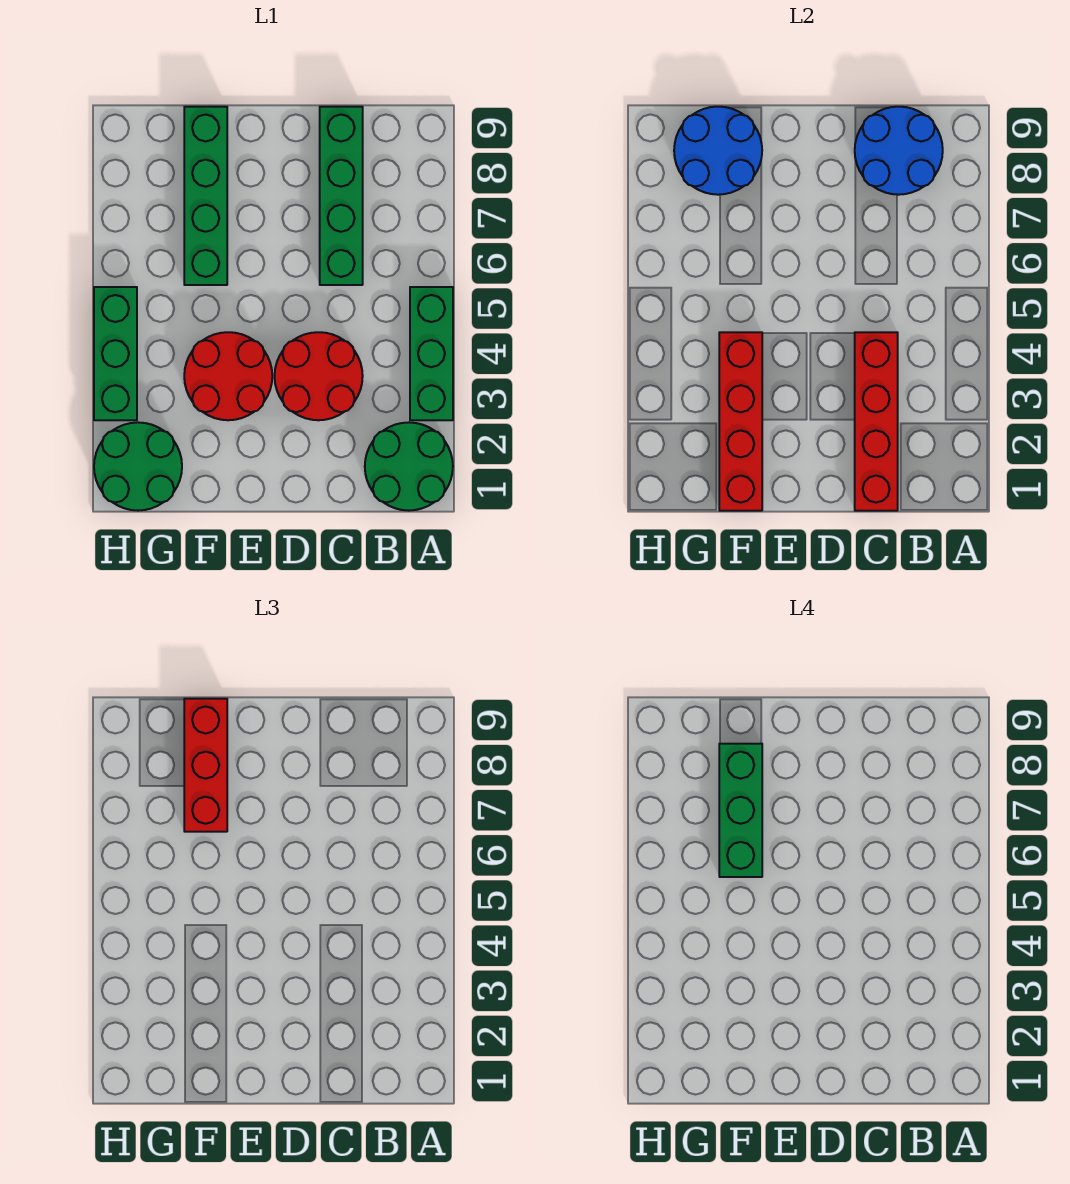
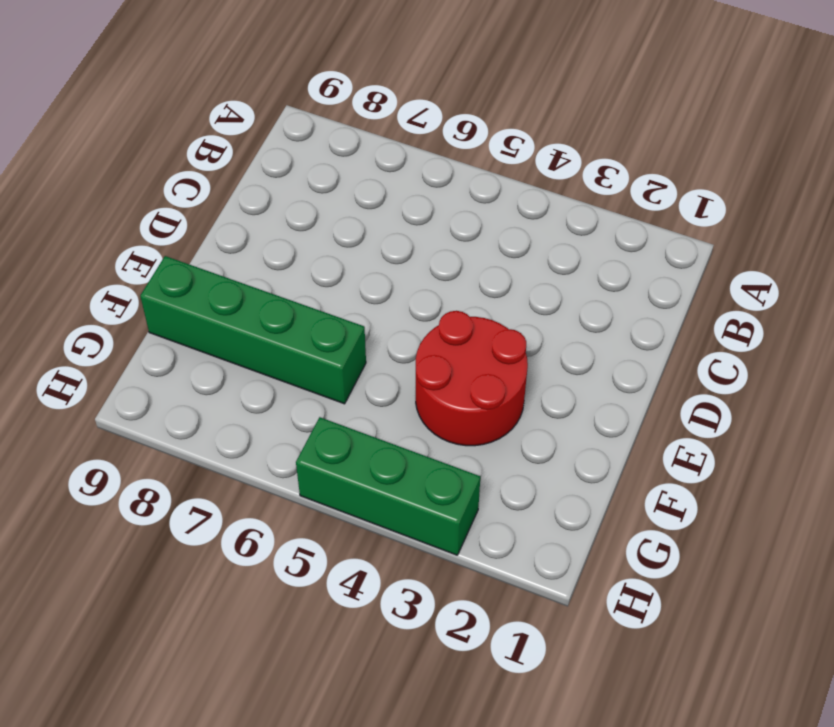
none -> green round brick A1:B2 level 1
none -> green brick A3:A5 level 1
none -> red round brick C3:D4 level 1

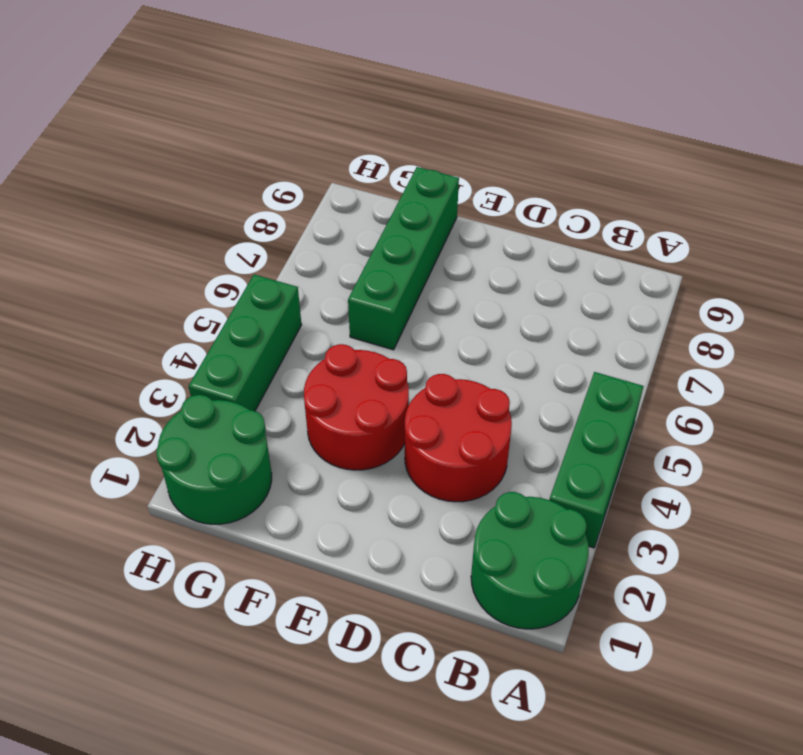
none -> green brick C6:C9 level 1
none -> blue round brick B8:C9 level 2
none -> red brick C1:C4 level 2

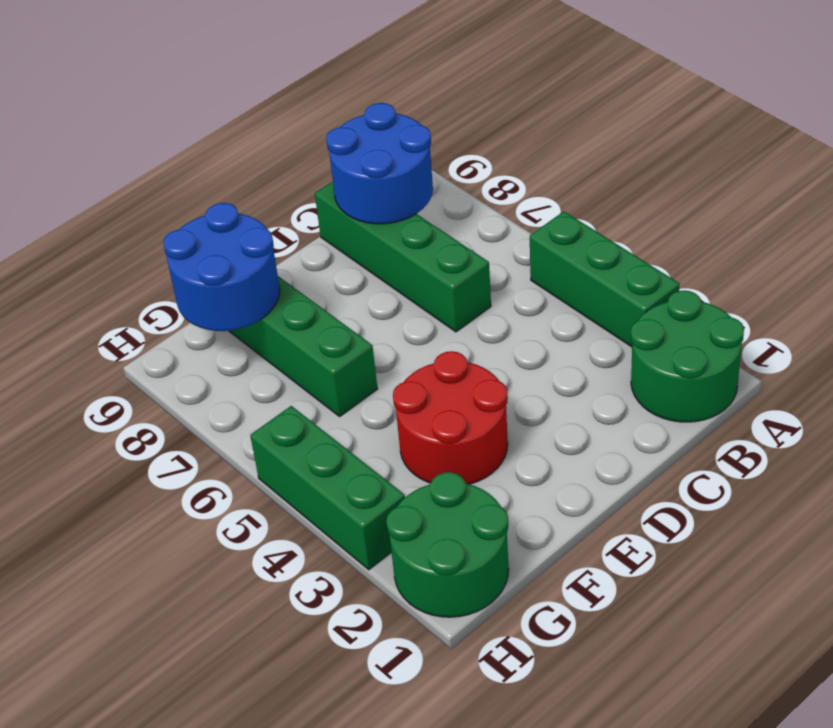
none -> red round brick C3:D4 level 1
none -> red brick C1:C4 level 2
none -> red brick F1:F4 level 2

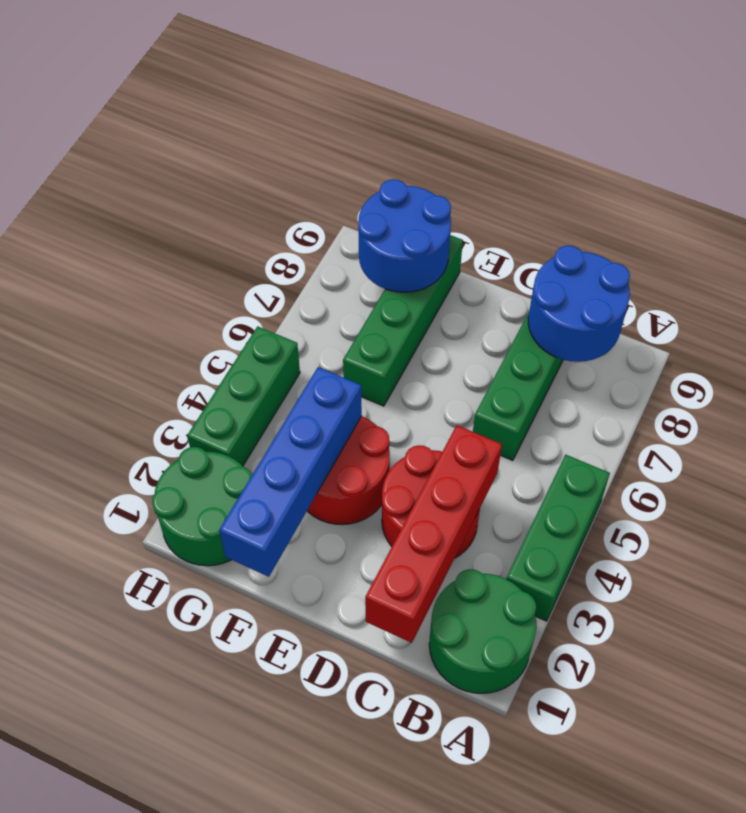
blue brick F1:F4 level 2 -> red brick F1:F4 level 2
none -> red brick F7:F9 level 3
none -> green brick F6:F8 level 4

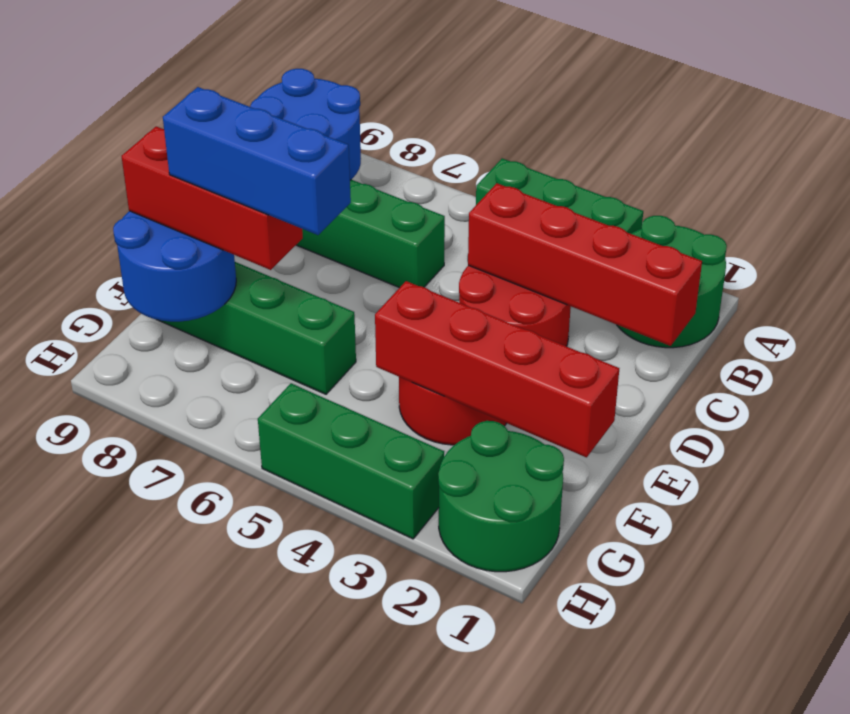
blue brick F6:F8 level 4 -> green brick F6:F8 level 4

